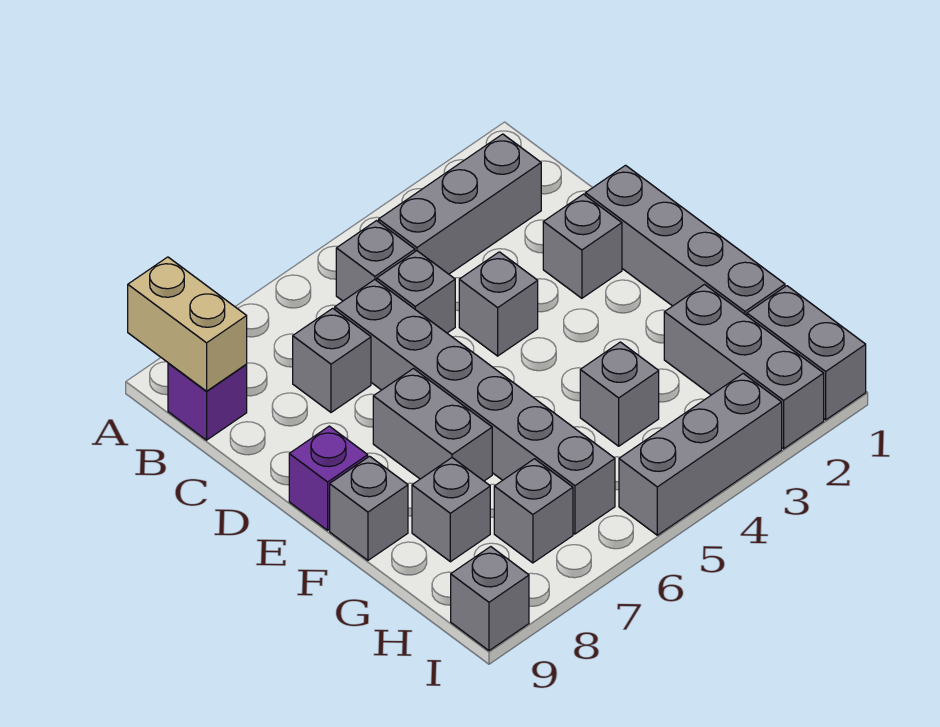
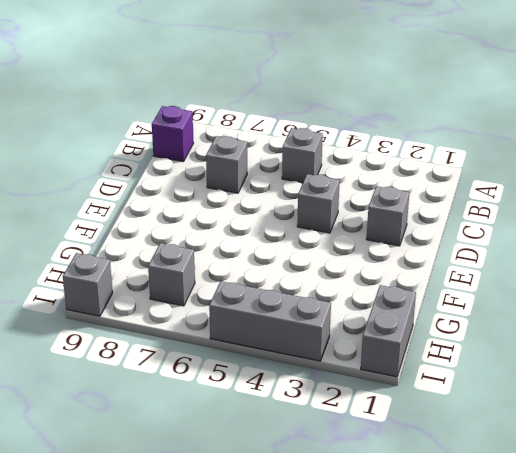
none -> grey brick B2:B4 level 1
none -> grey brick C5 level 1
none -> grey brick C6:H6 level 1

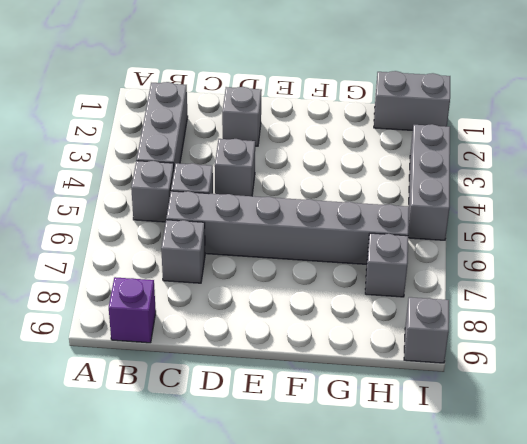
none -> grey brick D1:G1 level 1
none -> grey brick E7:F7 level 1
none -> purple brick E9 level 1

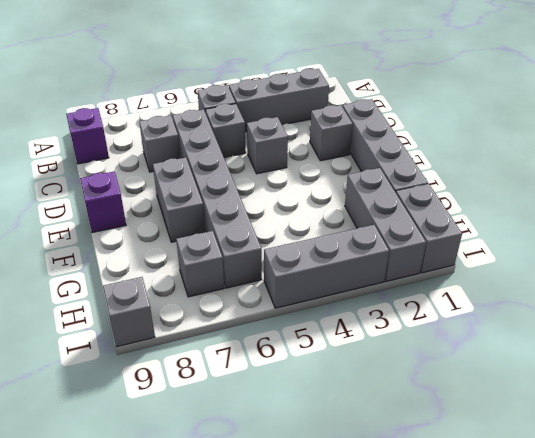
none -> grey brick F9 level 1
none -> grey brick G4 level 1
none -> grey brick G8 level 1

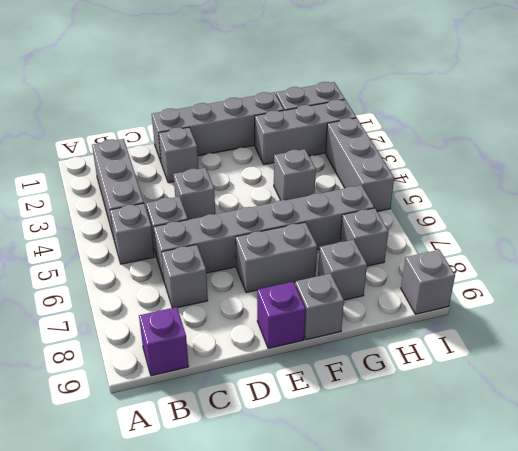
none -> tan brick A9:B9 level 2

